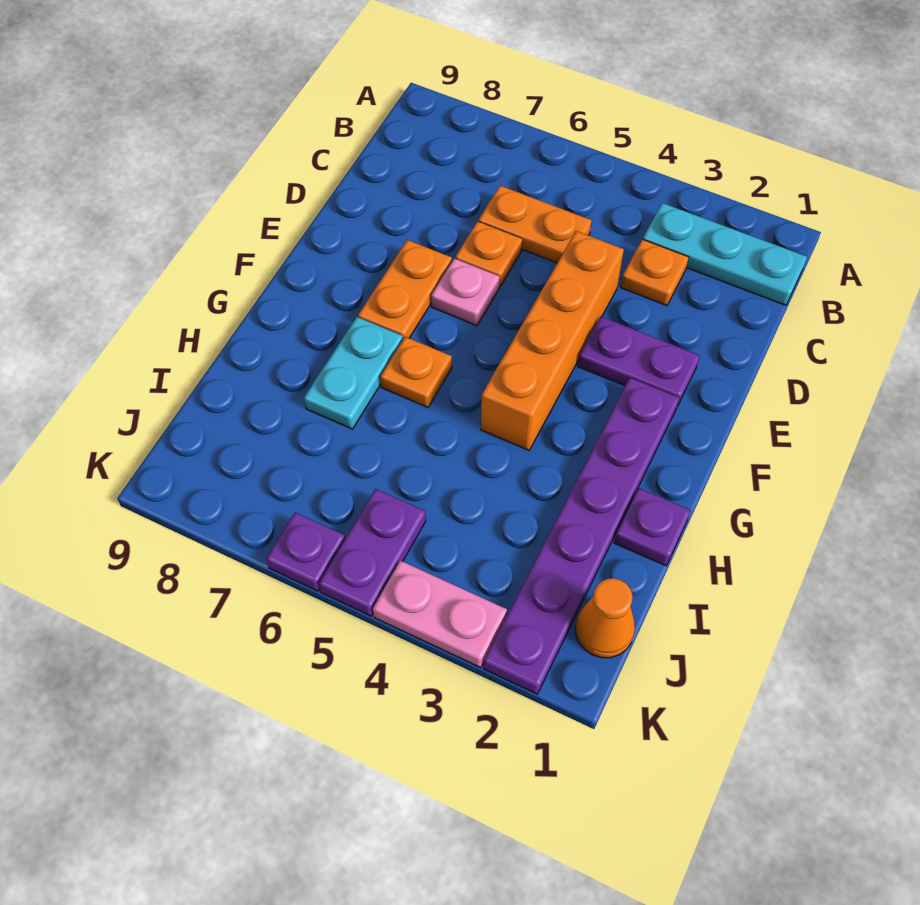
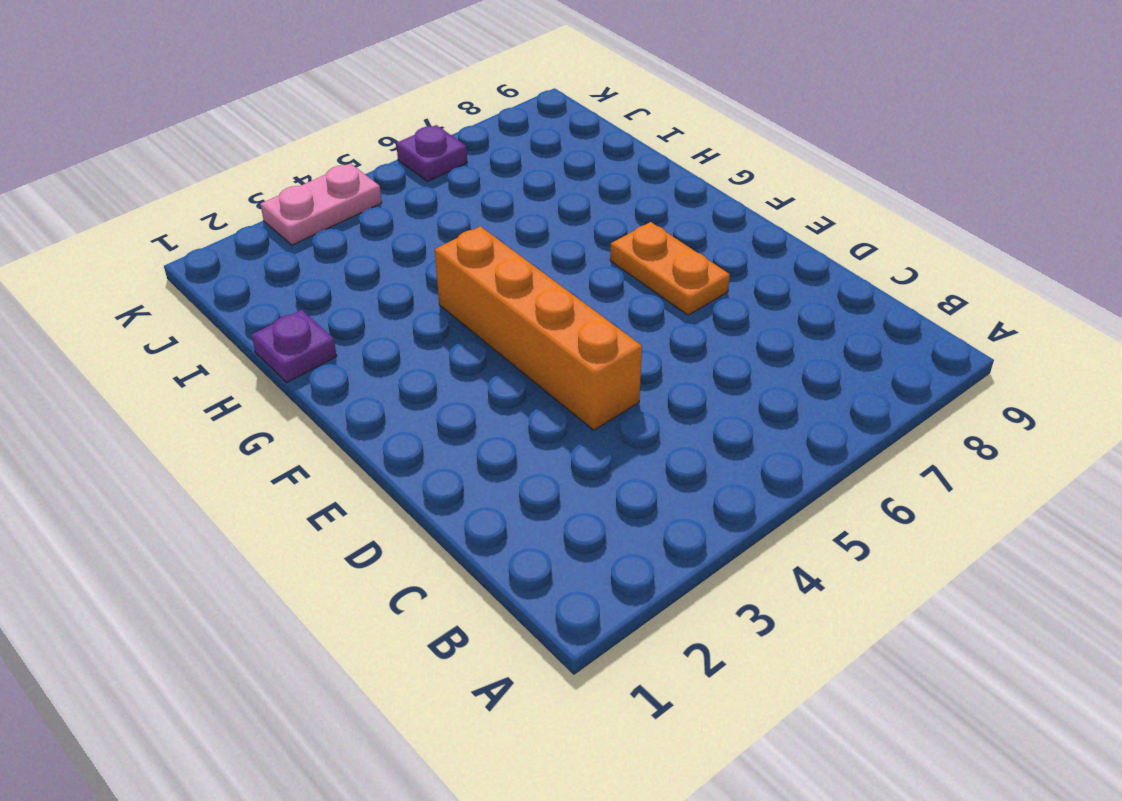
none -> cyan plate B1:B3 level 1
none -> orange plate C3 level 1
none -> orange plate C5:C6 level 1

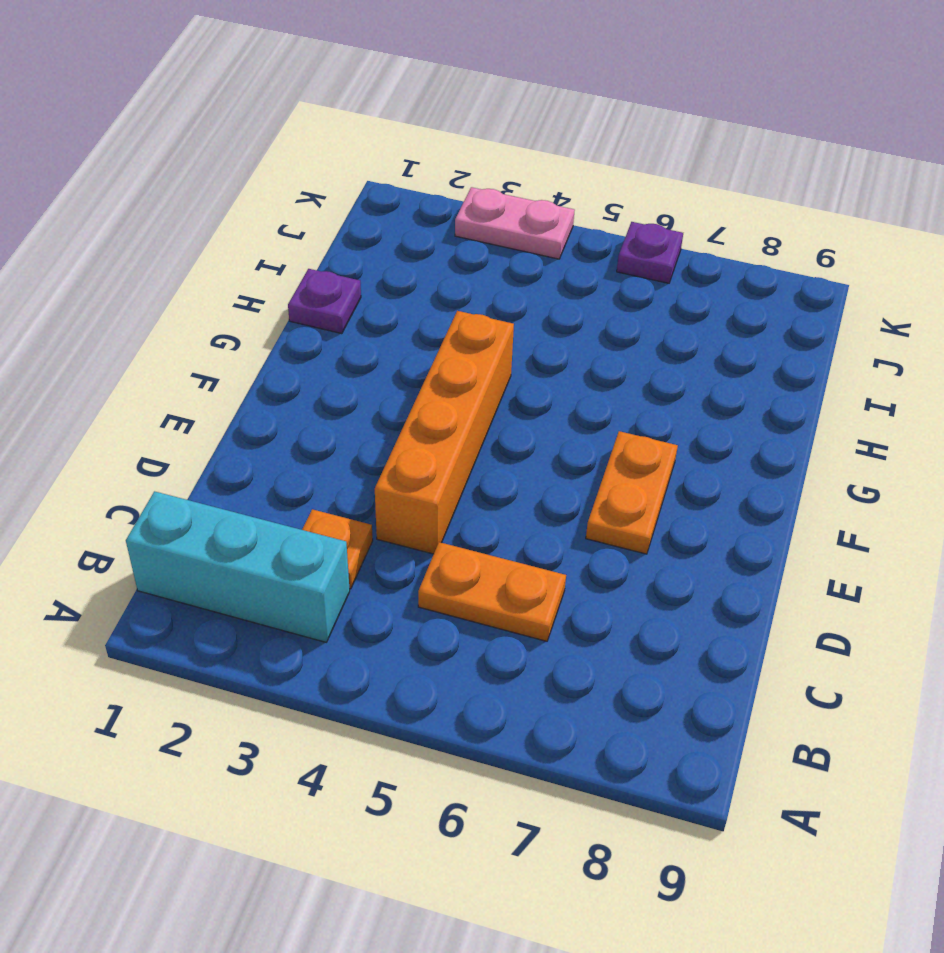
cyan brick B1:B3 level 1 -> cyan plate B1:B3 level 1
none -> orange plate D6 level 1
none -> purple plate E2:E3 level 1
none -> pink plate E6 level 1

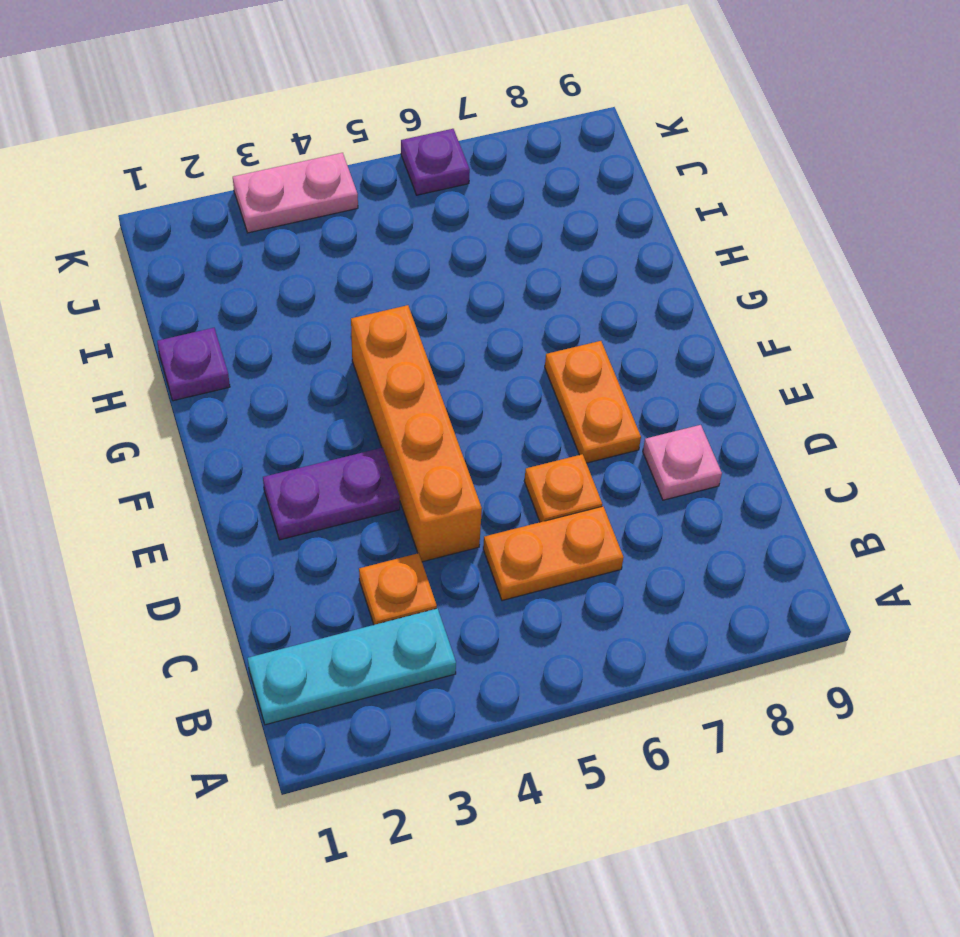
pink plate D8 level 1 -> pink plate E6 level 1
none -> purple plate F2:K2 level 1
none -> orange plate G6 level 1
none -> cyan plate G7:H7 level 1

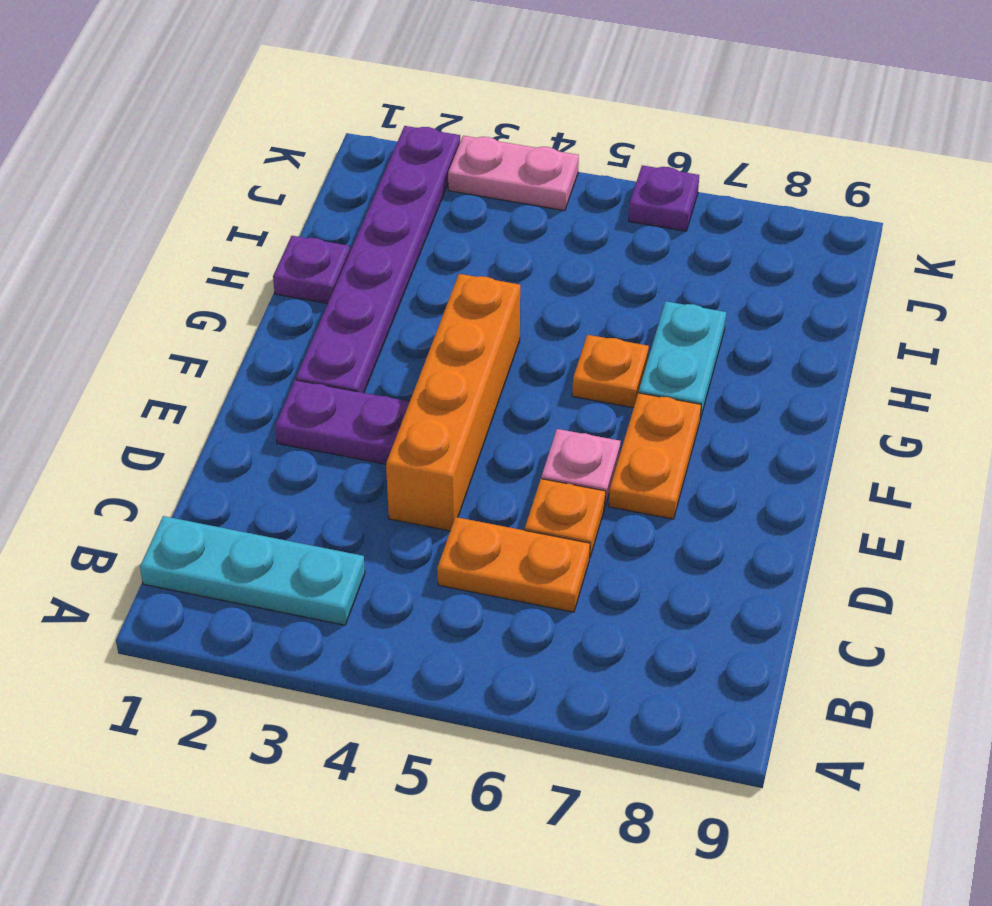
none -> orange plate C3 level 1
none -> orange cone J1 level 1
none -> purple plate J5:K5 level 1

